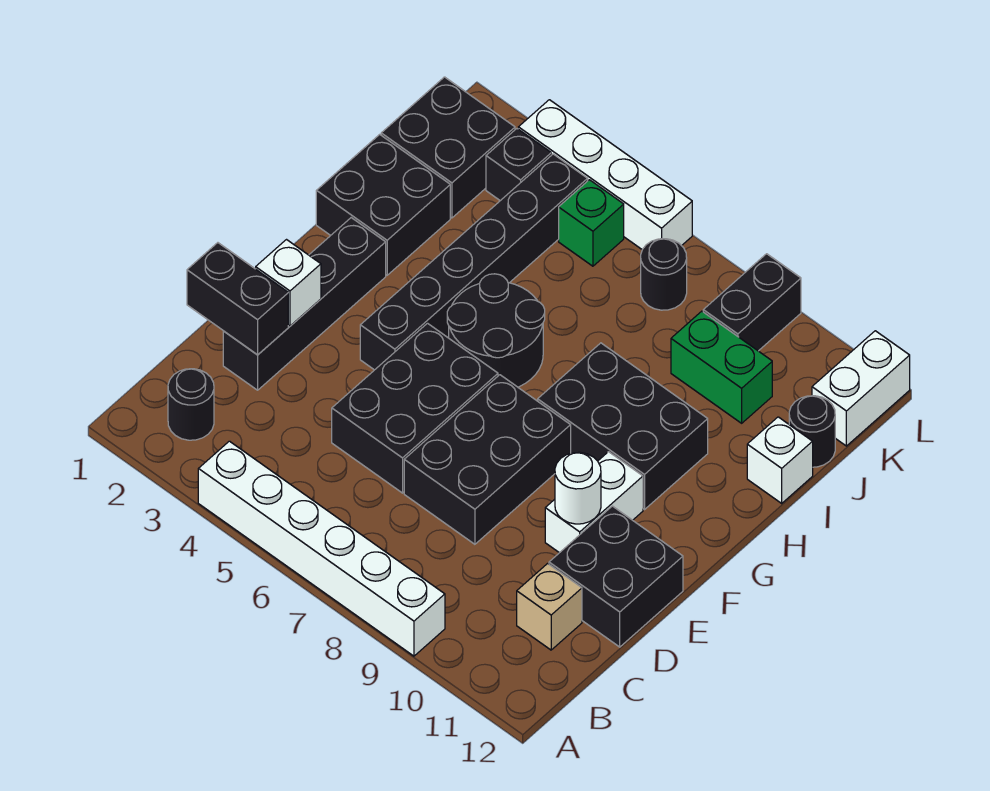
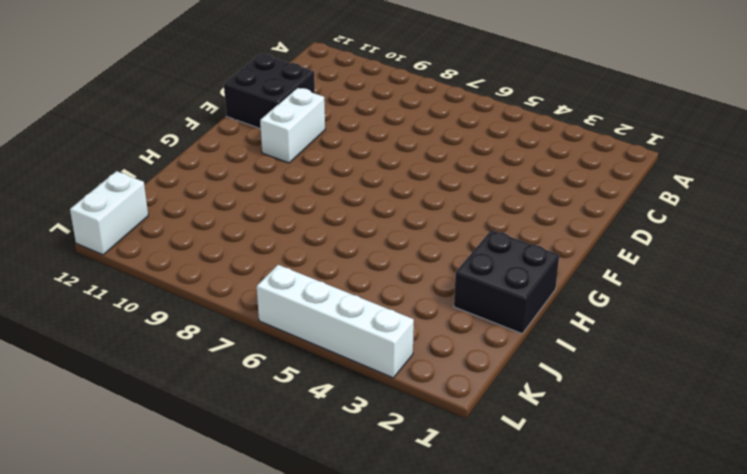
none -> white brick A4:A9 level 1
none -> black round brick B2 level 1
none -> tan brick C11 level 1

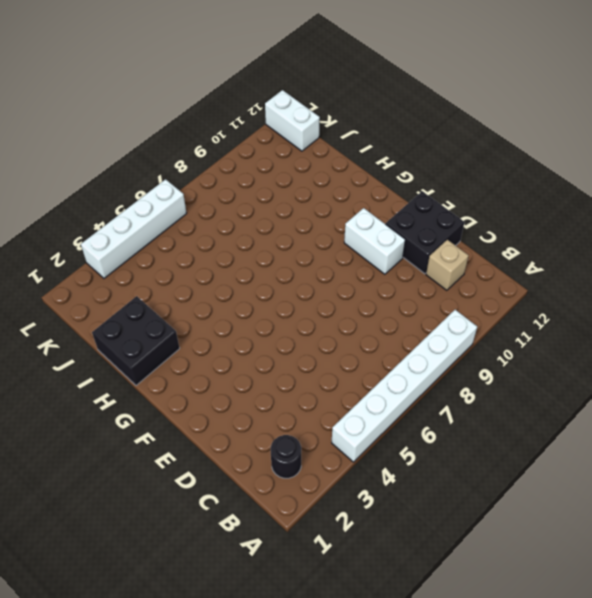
none -> black brick D2:G2 level 1
none -> black brick D5:F6 level 1
none -> black brick D7:F8 level 1

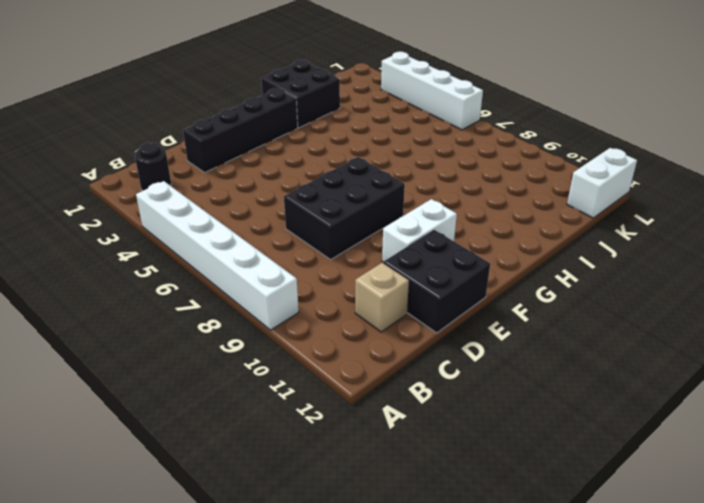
none -> black brick D5:F6 level 1
none -> black brick F4:K4 level 1
none -> black round brick G5:H6 level 1

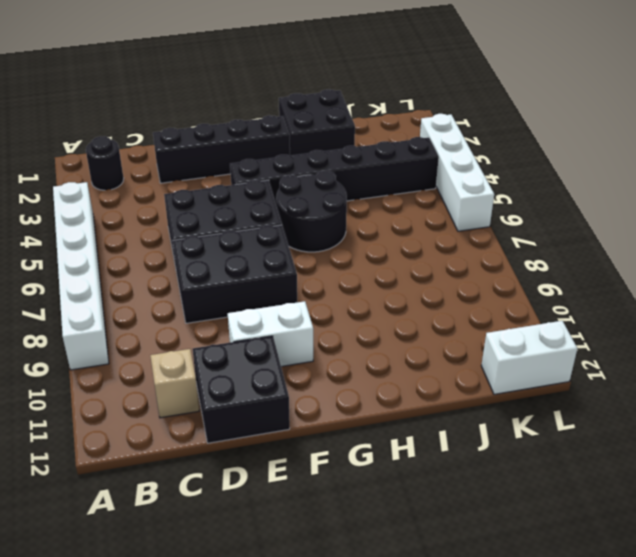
none -> black brick G8:H10 level 1
none -> white brick I12 level 1
none -> black brick J1:K2 level 1

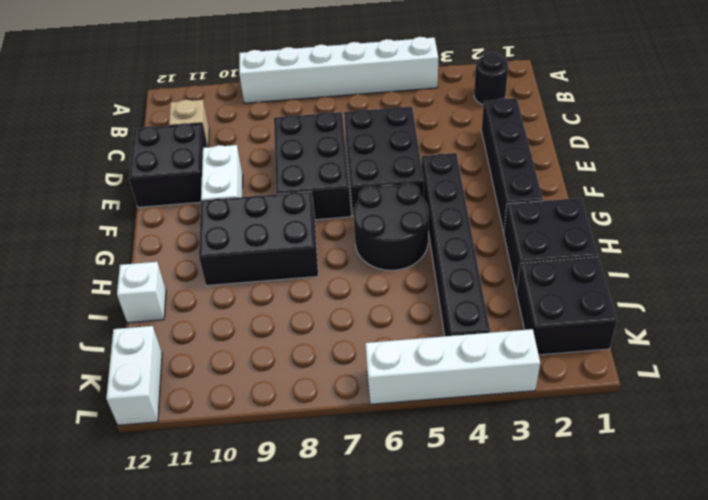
none -> green brick J9:J10 level 1
none -> black round brick J12 level 1
none -> black brick K3 level 1

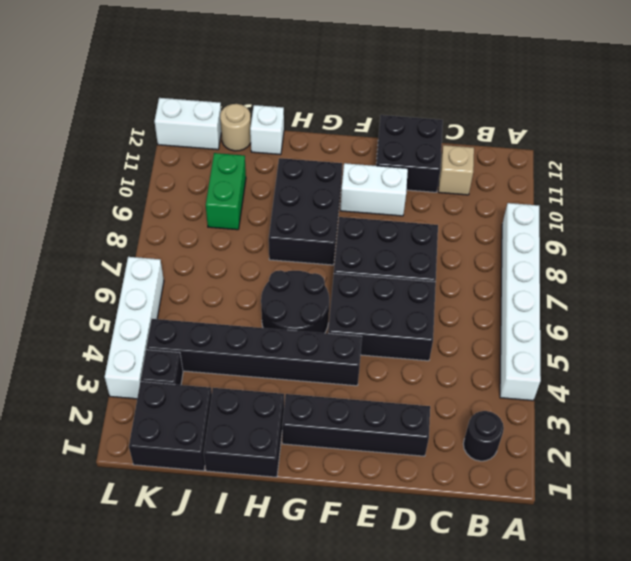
tan round brick J12 level 1 -> black round brick J12 level 1
none -> green brick K5 level 1
none -> black round brick K7 level 1
none -> black brick K9:L9 level 1

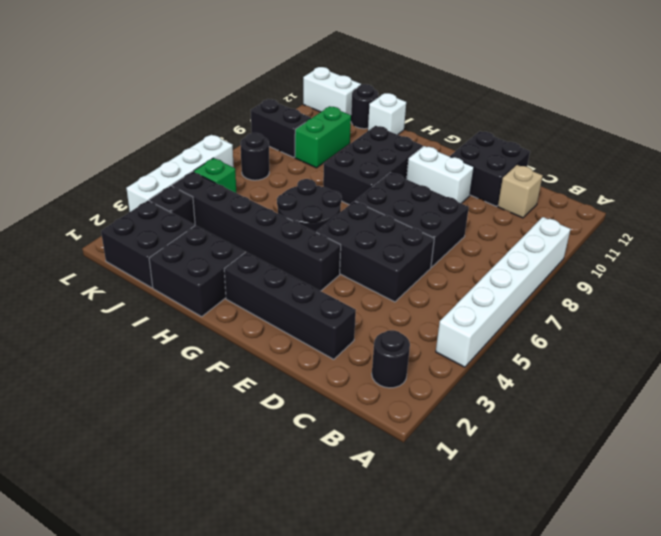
none -> black brick D1:D2 level 2
none -> white brick E2 level 2
none -> white round brick E10 level 2

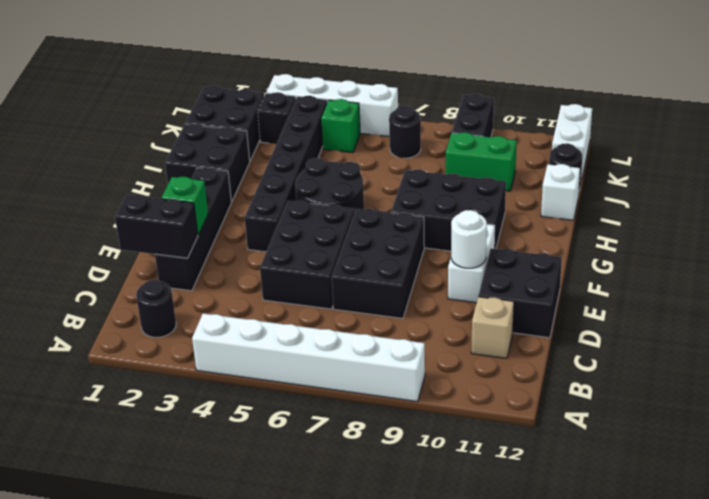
green brick E2 level 2 -> white brick E2 level 2

